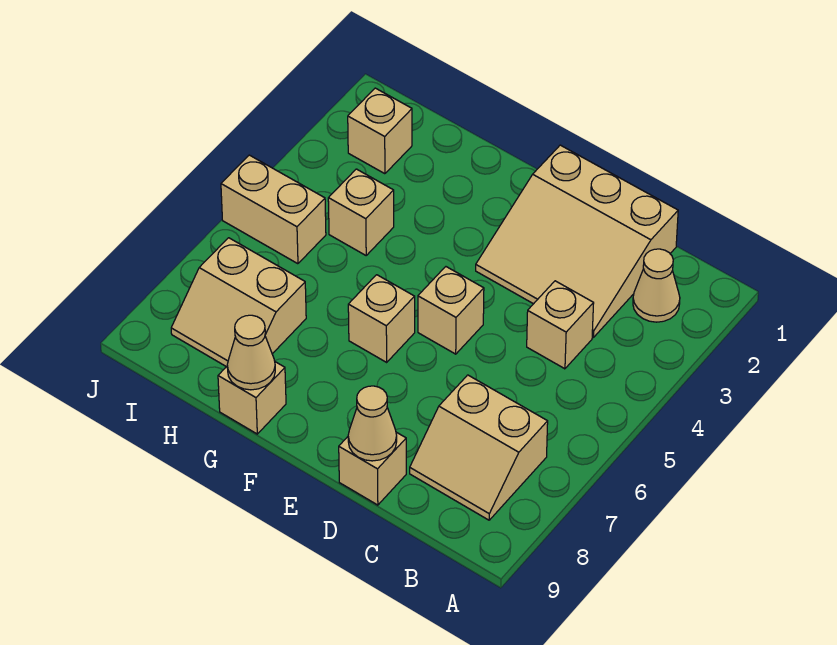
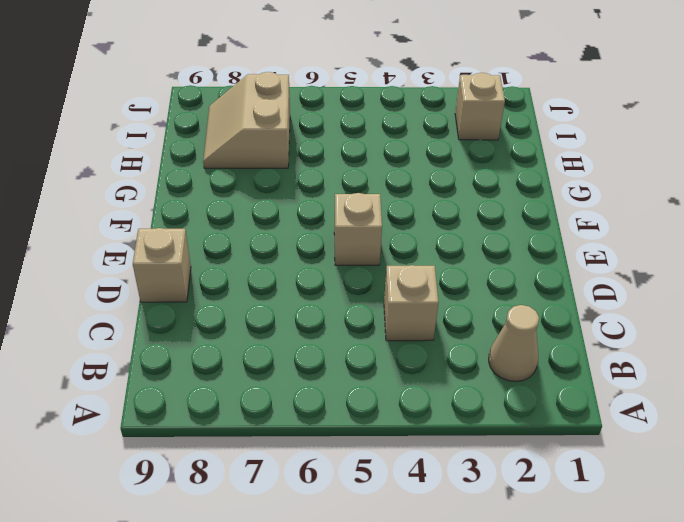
none -> tan slope B7:C8 level 1 top 7
none -> tan slope C1:E3 level 1 top 1
none -> tan brick F6 level 1

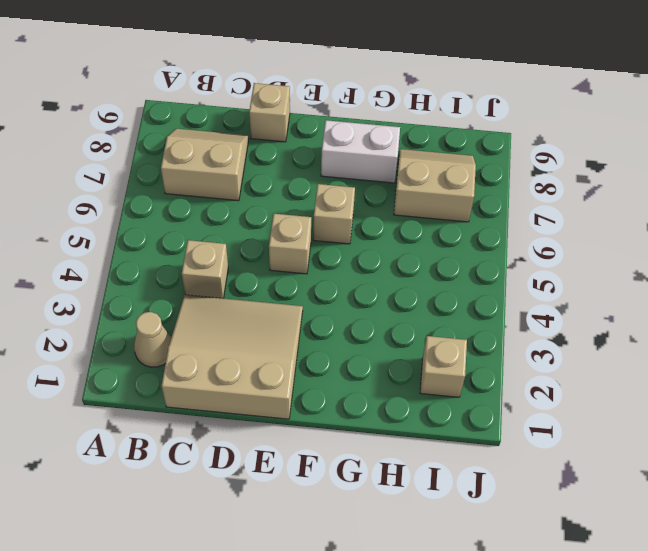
white brick F8:G8 level 1 -> none
none -> tan brick G9 level 1
none -> tan brick H4 level 1
none -> tan brick I5:J5 level 1

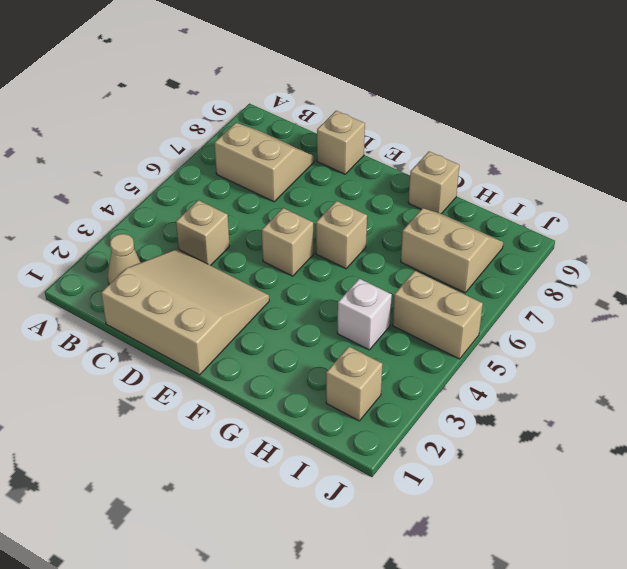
white brick H4 level 1 -> tan brick H4 level 1
none -> tan cone D9 level 2
none -> tan cone G9 level 2

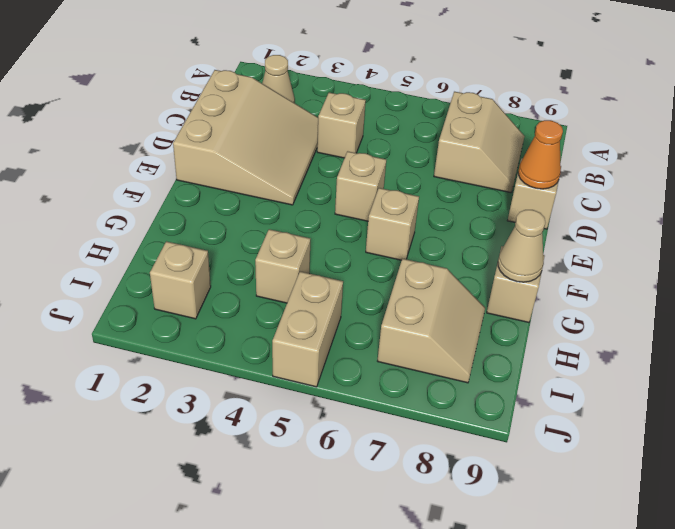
orange cone D9 level 2 -> tan cone D9 level 2

